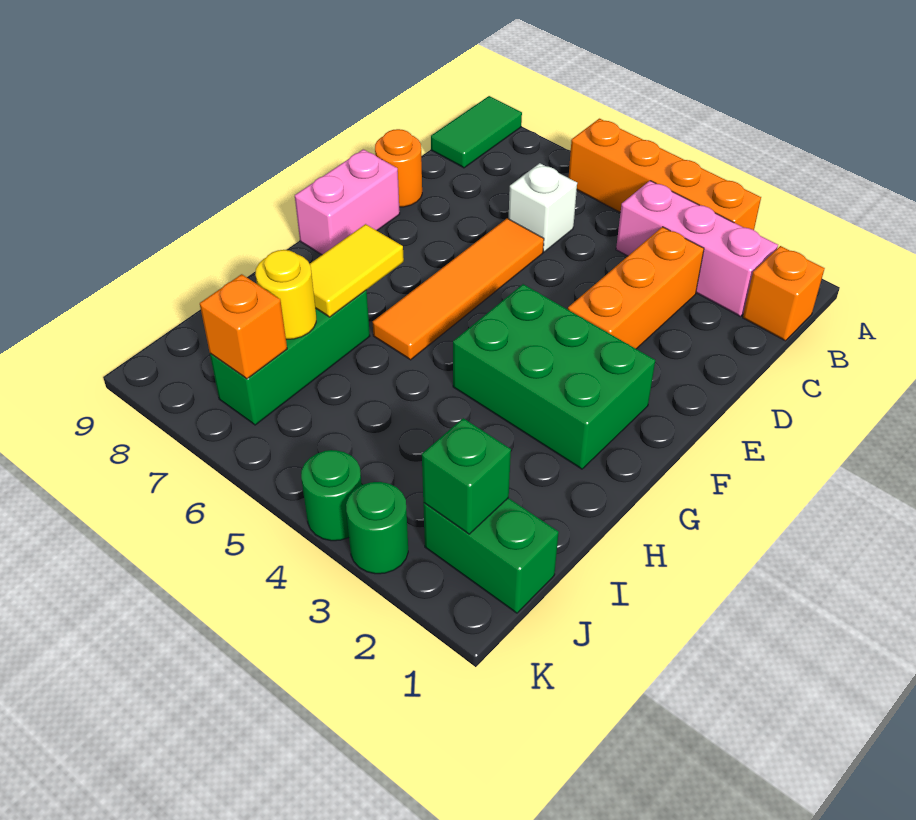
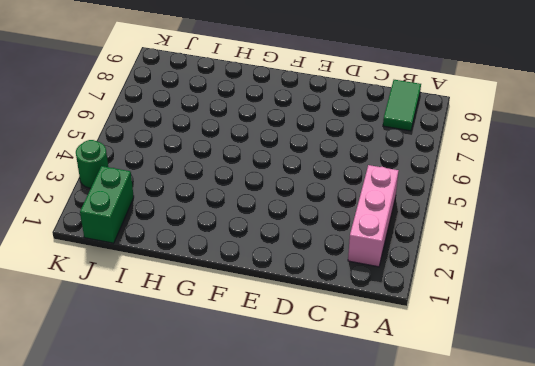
green tile B8:B9 level 1 -> green tile A9:B9 level 1
none -> orange brick A3:A6 level 1
none -> orange brick B1 level 1
none -> orange brick C3:E3 level 1

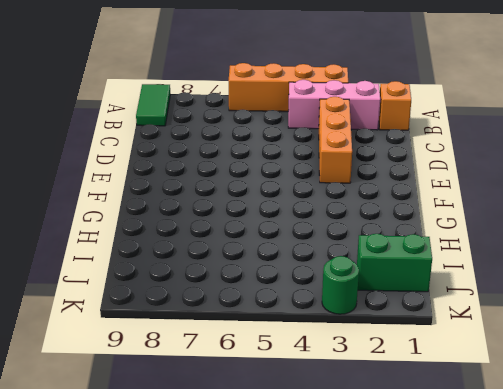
none -> white brick C6 level 1
none -> orange tile D6:G6 level 1
none -> orange round brick D9 level 1

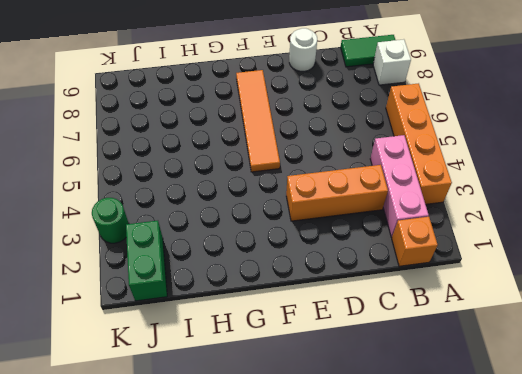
white brick A8 level 1 -> white brick C6 level 1
white round brick D9 level 1 -> orange round brick D9 level 1
orange tile F5:F8 level 1 -> orange tile D6:G6 level 1
none -> pink brick E9:F9 level 1
none -> green brick F2:G4 level 1
none -> green brick H7:J7 level 1

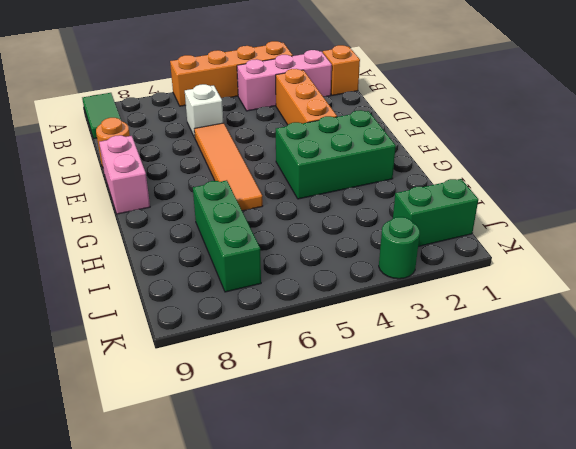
none -> green round brick K4 level 1
none -> yellow tile G7:H7 level 2
none -> yellow round brick I7 level 2

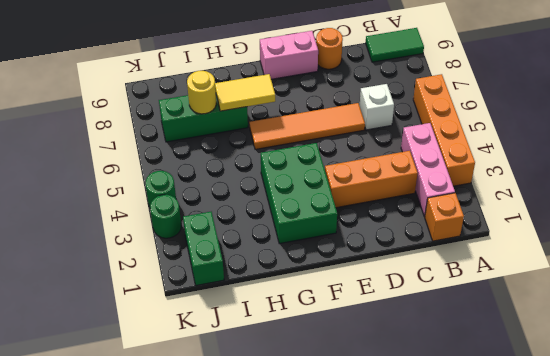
none -> green brick J2 level 2
none -> orange brick J7 level 2

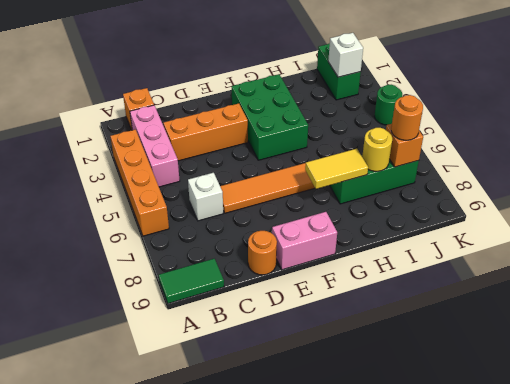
white brick J2 level 2 -> green brick J2 level 2
orange round brick J7 level 3 -> none
none -> green round brick K3 level 1

